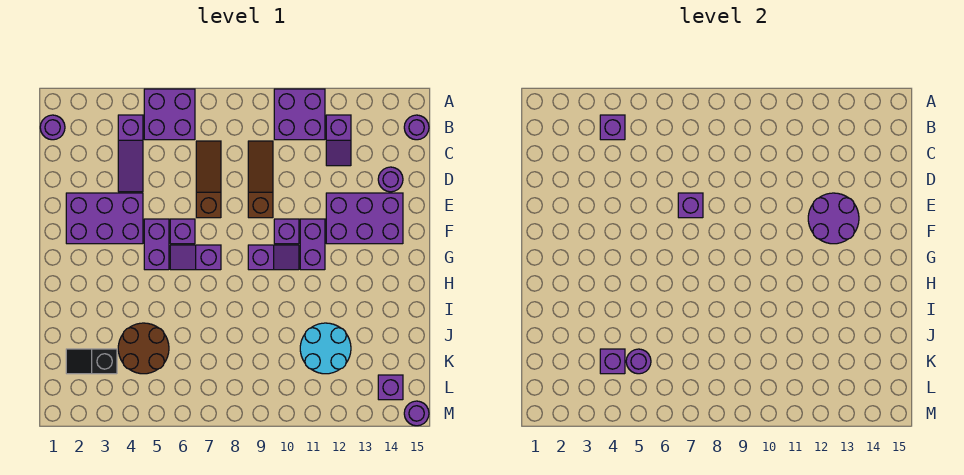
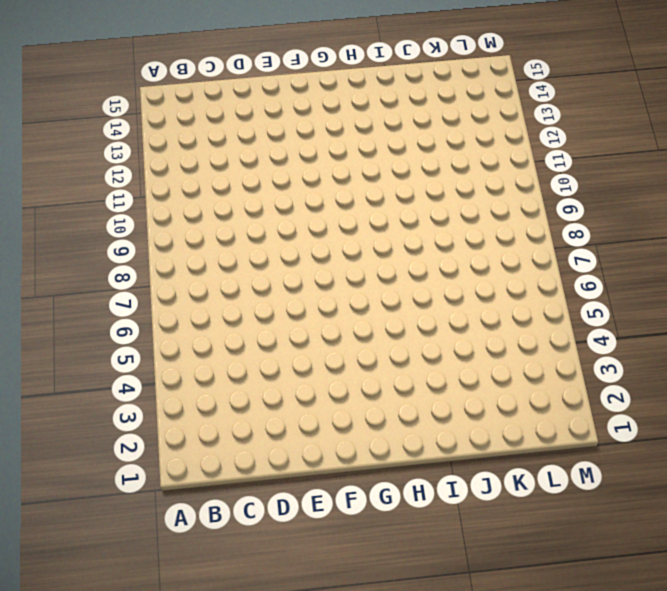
none -> purple brick A5:B6 level 1
none -> purple brick A10:B11 level 1
none -> purple round brick B1 level 1

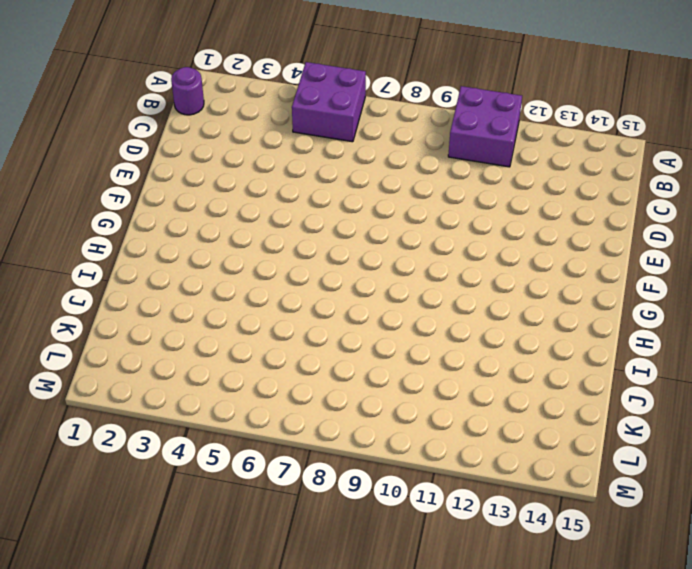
none -> purple slope B4:D4 level 1 top B
none -> purple slope B12:C12 level 1 top B
none -> purple round brick B15 level 1

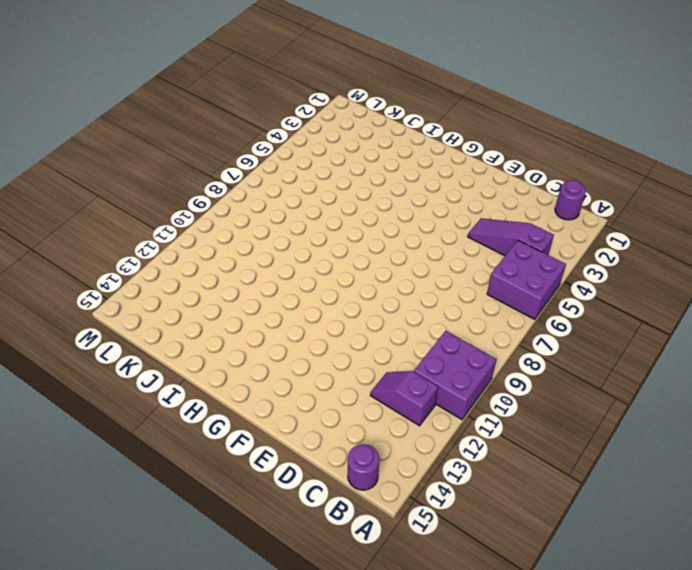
none -> brown slope C7:E7 level 1 top E
none -> brown slope C9:E9 level 1 top E
none -> purple round brick D14 level 1

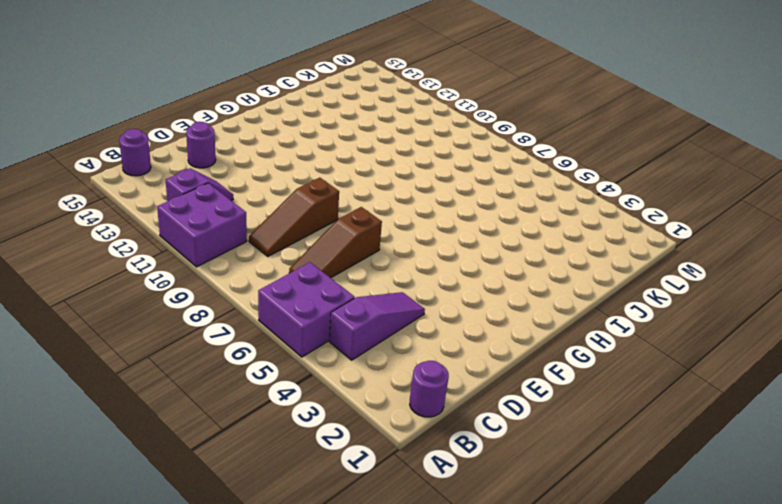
none -> purple brick E2:F4 level 1
none -> purple brick E12:F14 level 1
none -> purple brick F5:G5 level 1

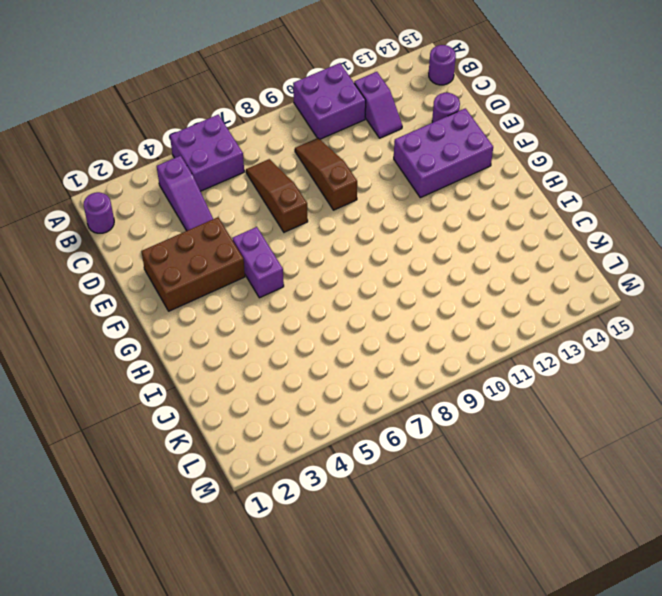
brown brick E2:F4 level 1 -> purple brick E2:F4 level 1
none -> purple brick F6 level 1
none -> purple brick F10 level 1
none -> purple brick F11:G11 level 1

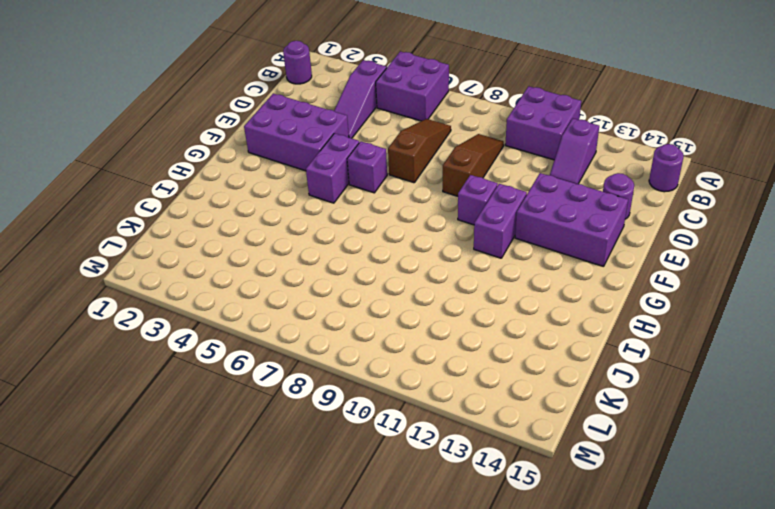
none -> purple slope G6:G7 level 1 top 7
none -> purple slope G9:G10 level 1 top 9
none -> brown round brick J4:K5 level 1

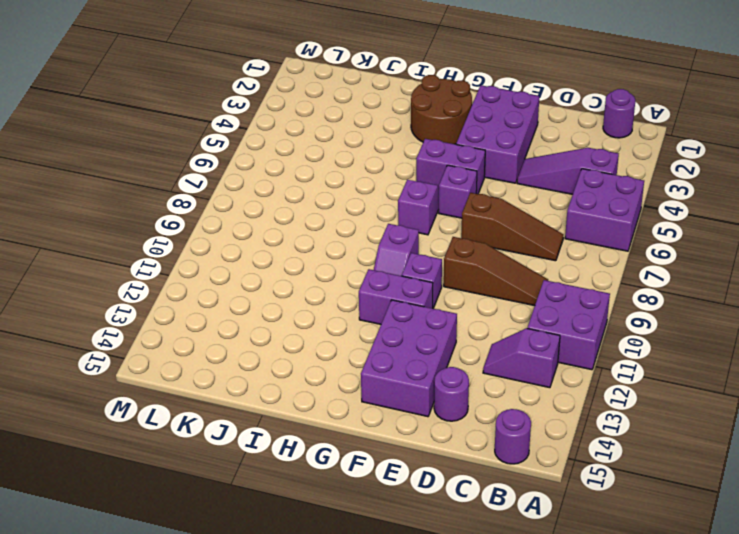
brown round brick G2:H3 level 1 -> brown round brick J4:K5 level 1
none -> cyan round brick J11:K12 level 1
none -> black slope K2:K3 level 1 top 3
none -> purple brick L14 level 1

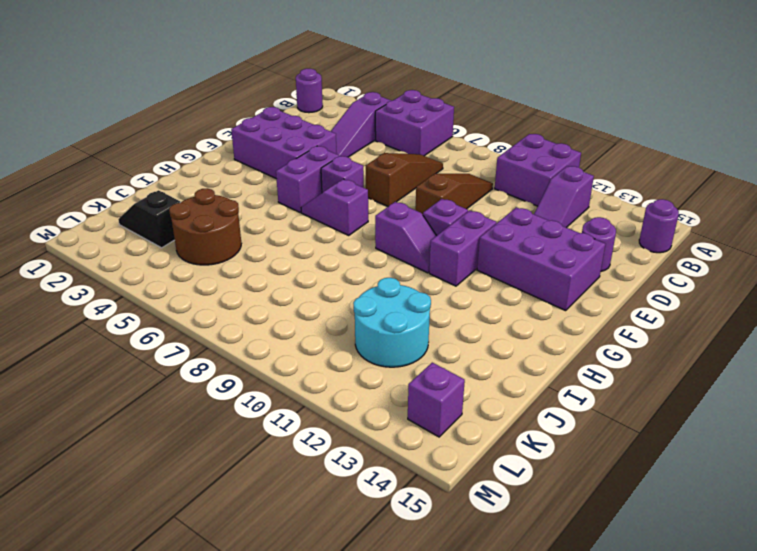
none -> purple round brick M15 level 1
none -> purple brick B4 level 2
none -> purple brick E7 level 2

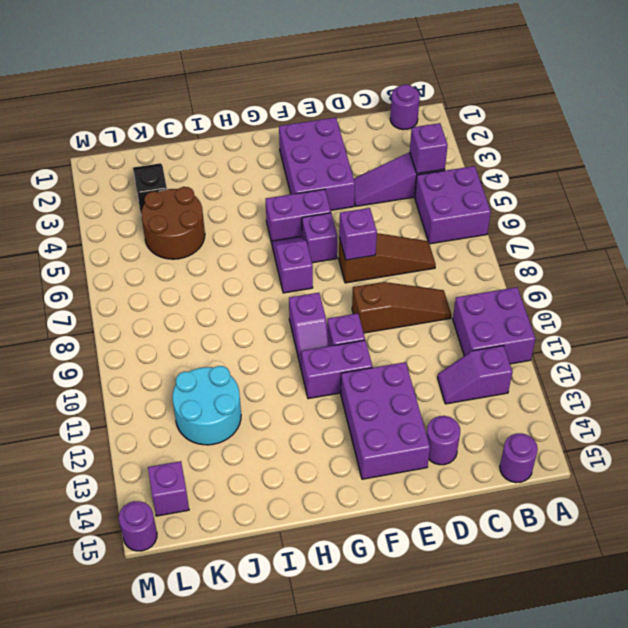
none -> purple round brick E12:F13 level 2
none -> purple brick K4 level 2
none -> purple round brick K5 level 2

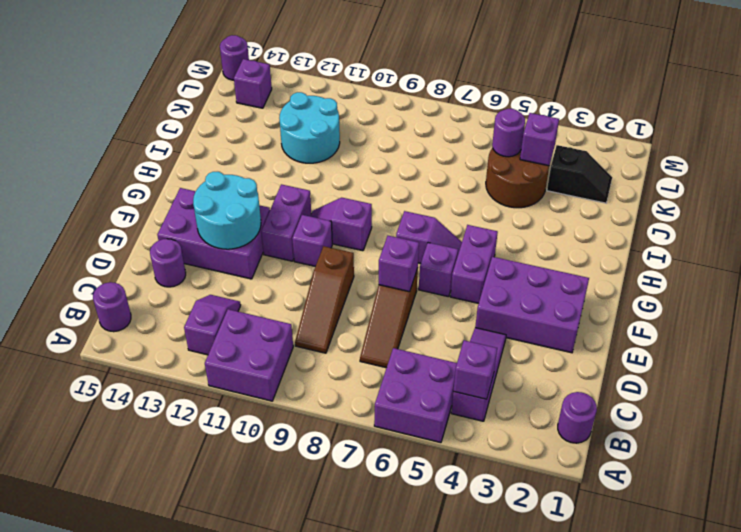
cyan round brick E12:F13 level 2 -> purple round brick E12:F13 level 2

